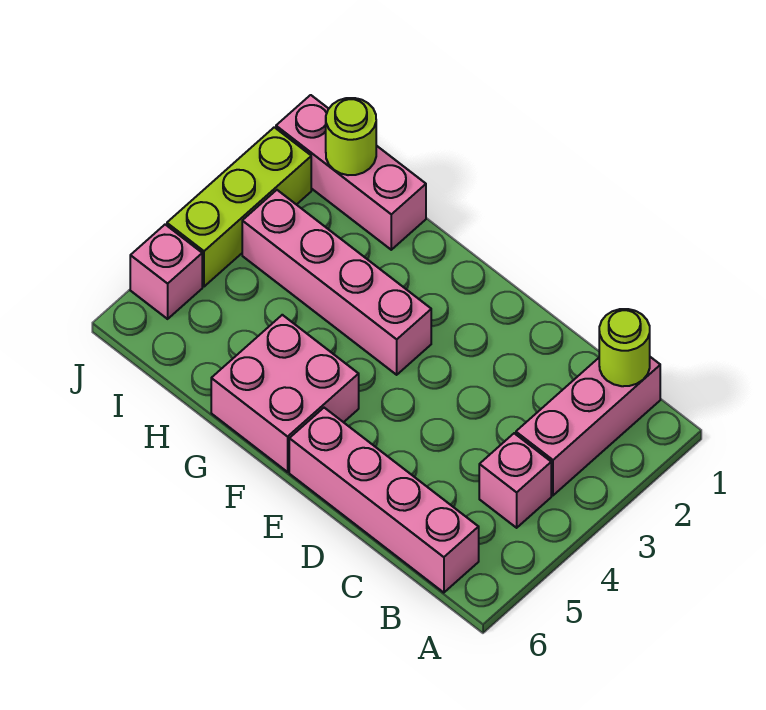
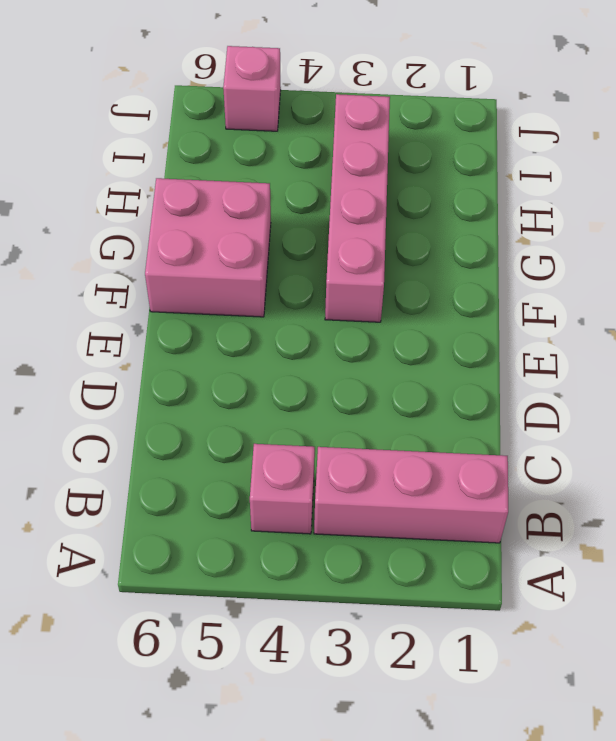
none -> pink brick B6:E6 level 1
none -> pink brick H1:J1 level 1

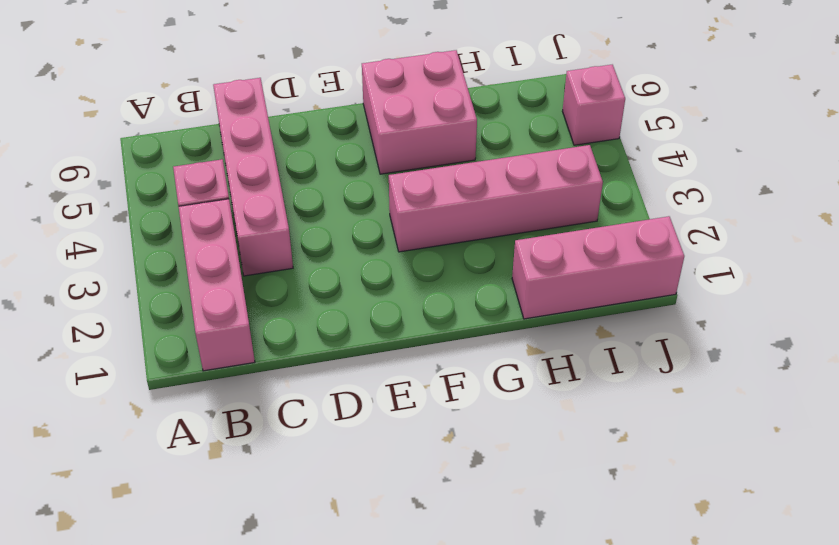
pink brick C3:C6 level 1 -> pink brick B6:E6 level 1
none -> lime brick J2:J4 level 1
none -> lime round brick B1 level 2

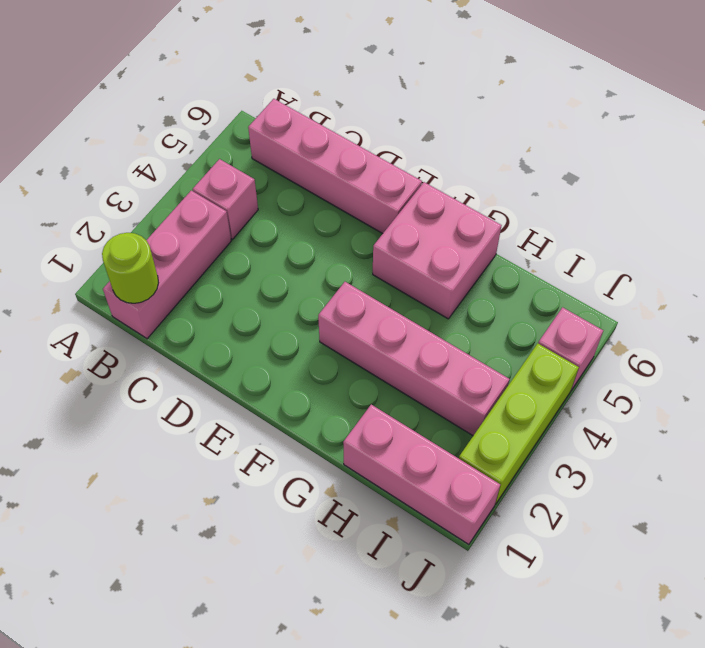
none -> lime round brick I1 level 2

